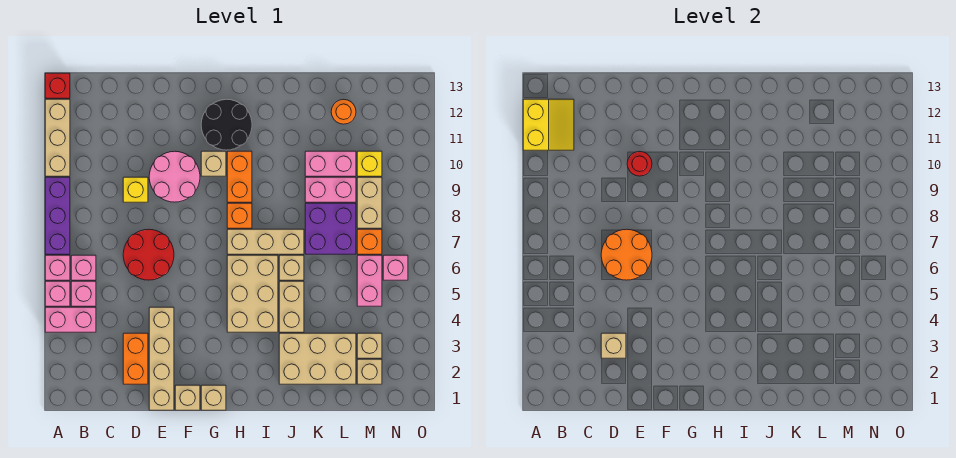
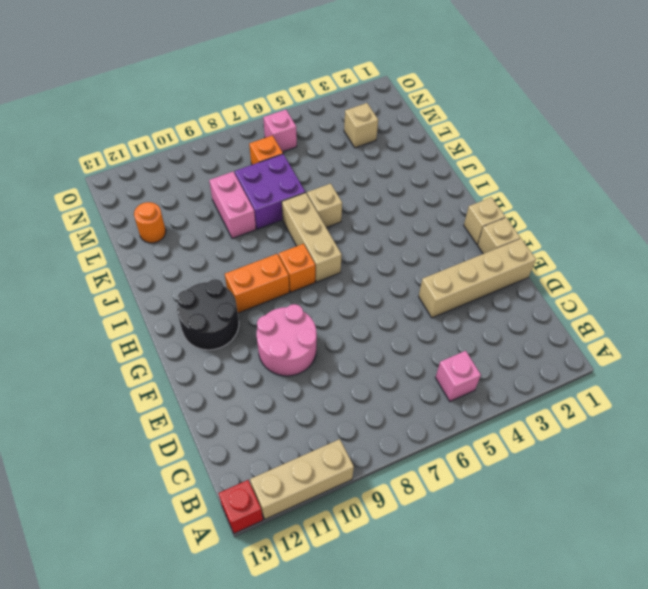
none -> pink brick A4:B4 level 1
none -> pink brick A5 level 1
none -> pink brick A6 level 1
none -> purple brick A7:A9 level 1

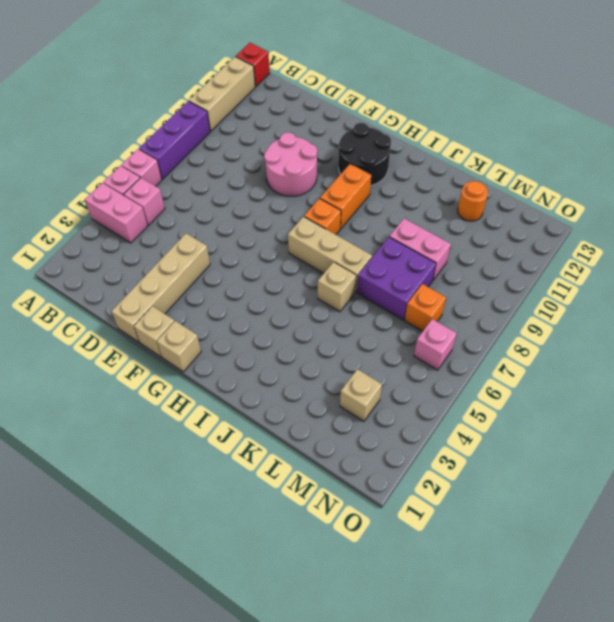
none -> pink brick B6 level 1
none -> orange brick D2:D3 level 1
none -> red round brick D6:E7 level 1
none -> yellow brick D9 level 1

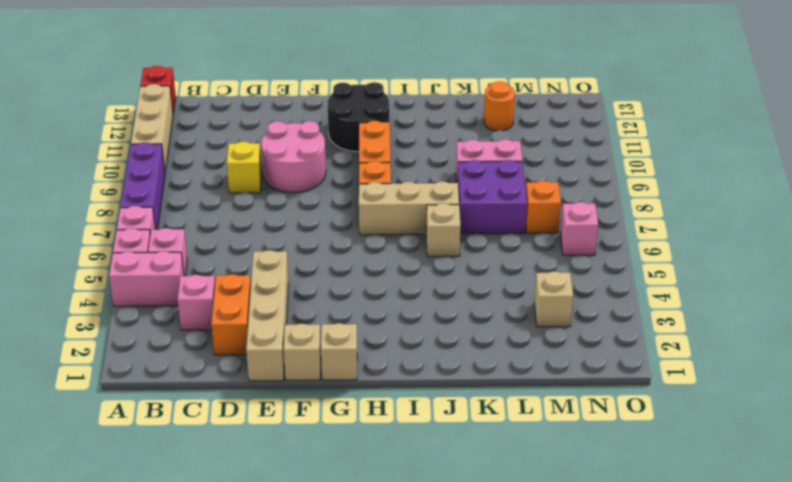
pink brick C3 level 1 -> pink brick B6 level 1
none -> red round brick D6:E7 level 1
none -> tan brick G10 level 1
none -> tan brick H4:I6 level 1
none -> tan brick J2:L3 level 1

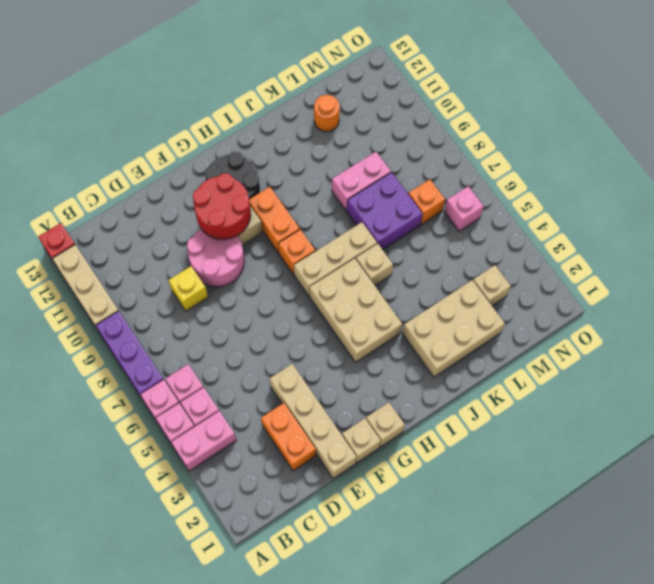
red round brick F10:G11 level 2 -> red round brick D6:E7 level 1
none -> tan brick J4:J5 level 1
none -> pink brick K10:L10 level 1
none -> tan brick M2 level 1
none -> pink brick M5:M6 level 1

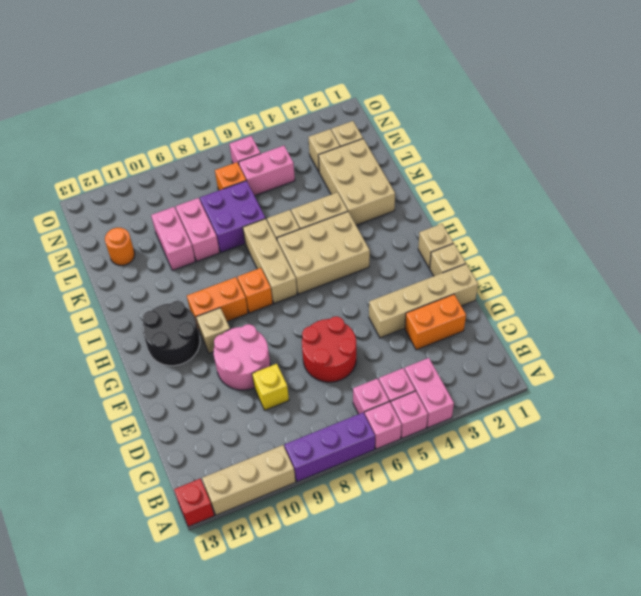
none -> tan brick M8:M9 level 1
none -> yellow brick M10 level 1
none -> yellow slope A11:B12 level 2 top A
none -> tan brick D3 level 2

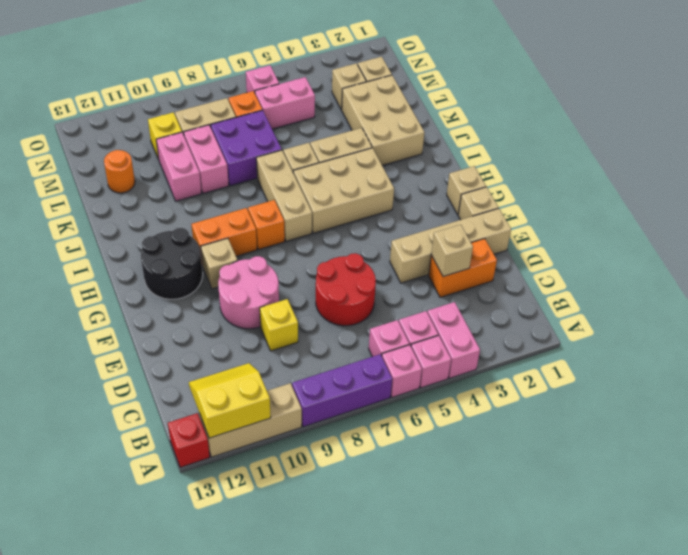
none -> orange round brick D6:E7 level 2
none -> red round brick E10 level 2

